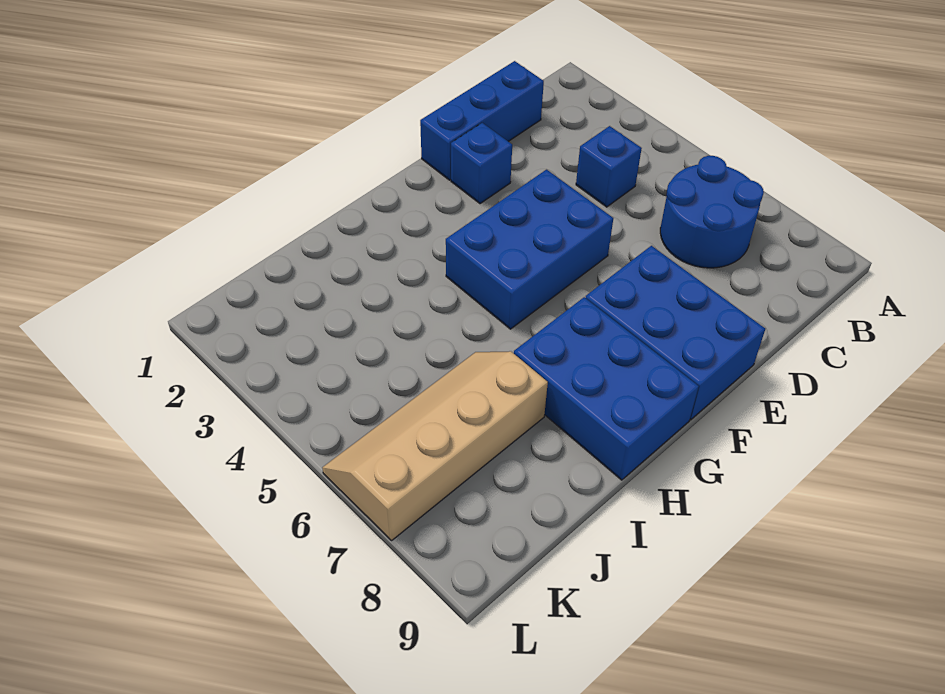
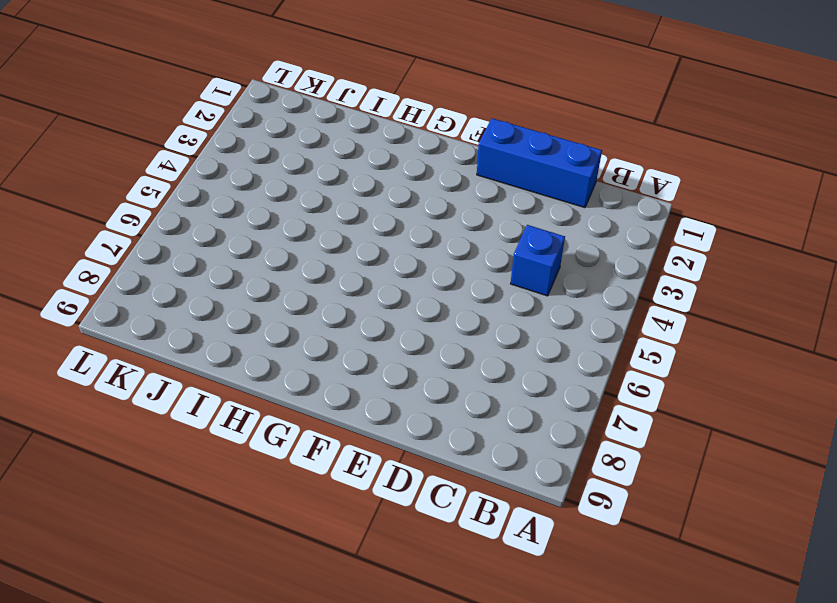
none -> blue round brick B6:C7 level 1
none -> blue brick E2 level 1

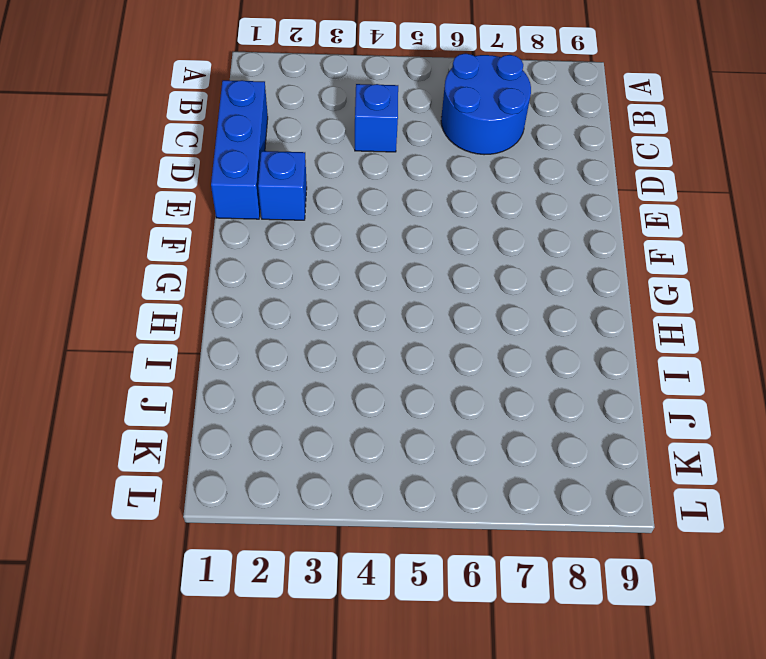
none -> blue brick E4:G5 level 1
none -> blue brick E7:F9 level 1

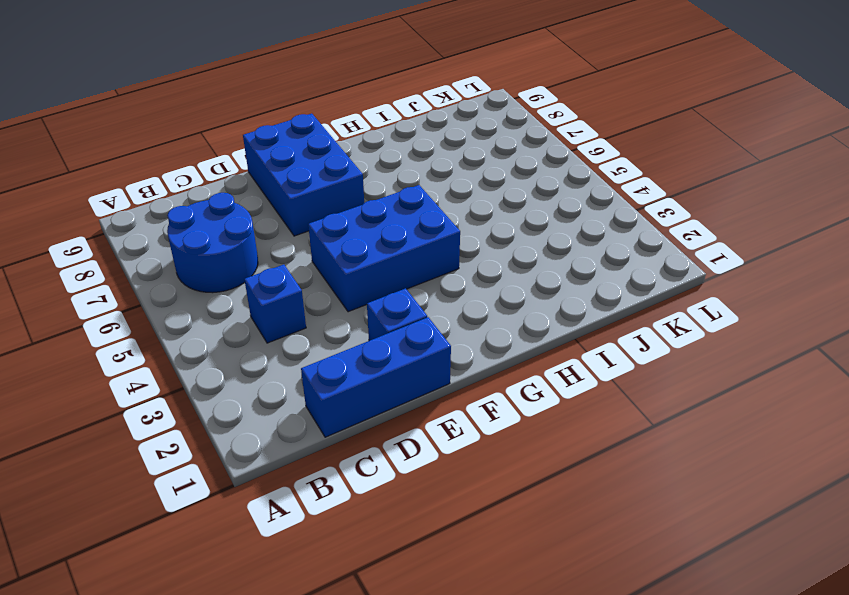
none -> blue brick G7:H9 level 1
none -> tan slope I6:L7 level 1 top 7

